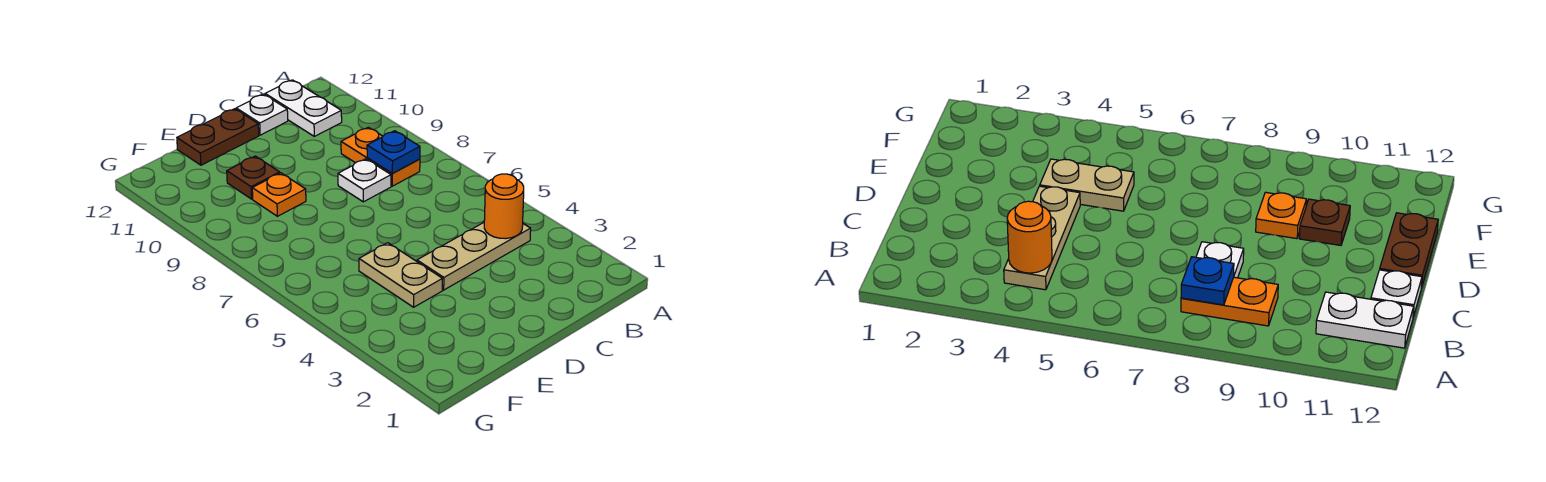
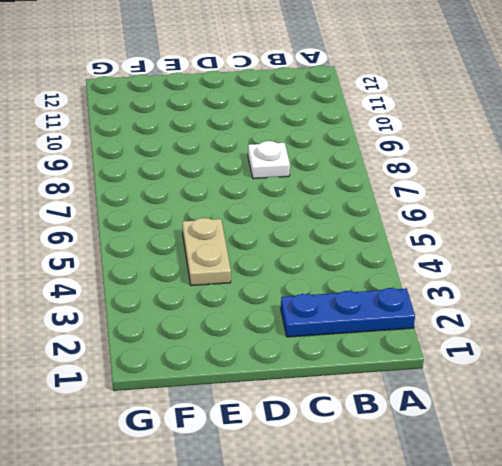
blue plate A2:C2 level 1 -> none
none -> tan plate B4:D4 level 1
none -> orange plate B8:B9 level 1

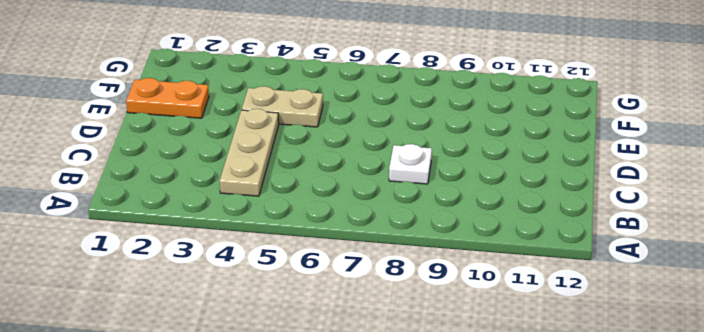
orange plate E1:E2 level 1 -> orange plate B8:B9 level 1
none -> white plate B11:B12 level 1
none -> white plate C12 level 1

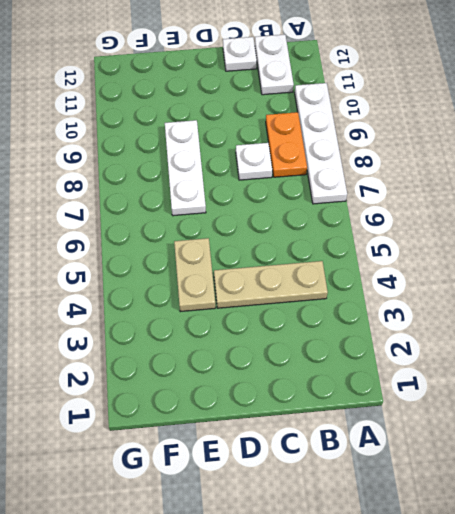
white plate A7:A10 level 1 -> none
white plate E7:E9 level 1 -> orange plate E9 level 1
none -> brown plate D12:E12 level 1
none -> brown plate E10 level 1

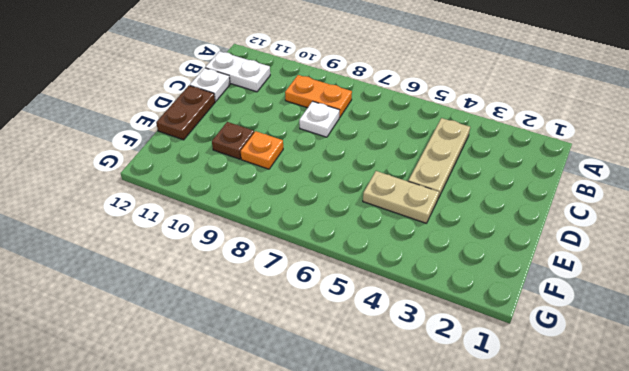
none -> orange round brick B4 level 2
none -> blue plate B8 level 2

